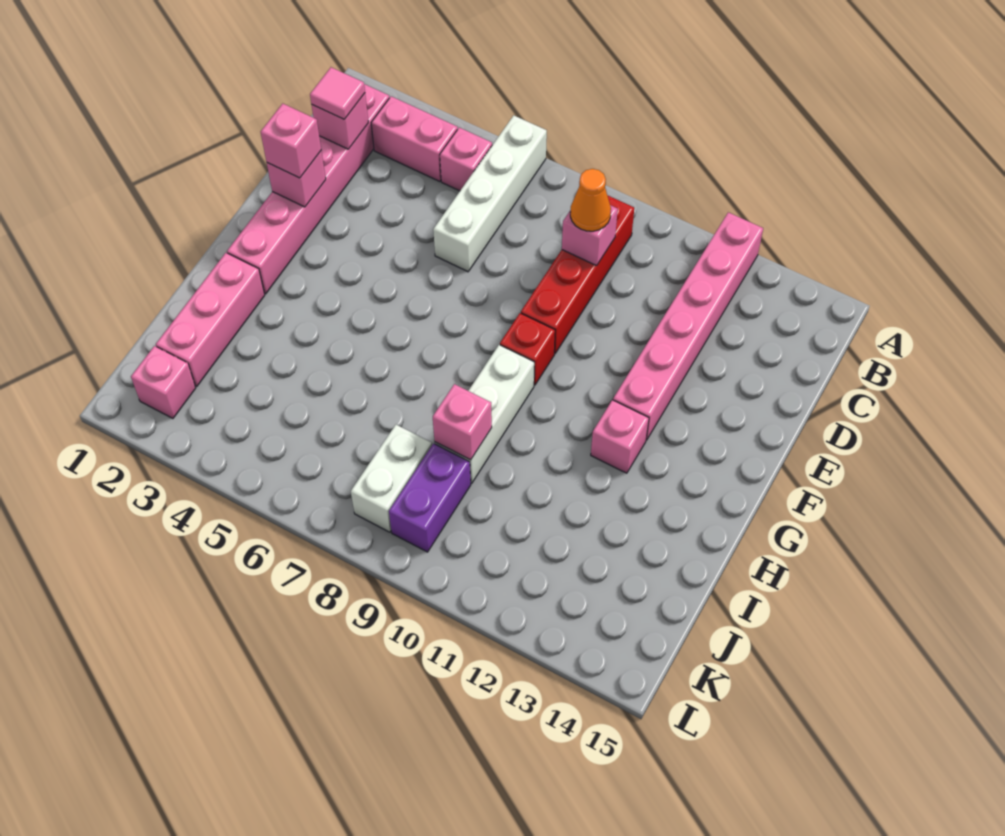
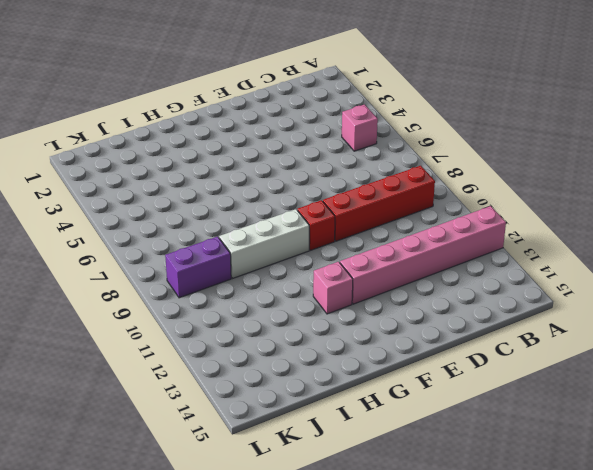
none -> white brick A6:D6 level 1
none -> pink brick B2:G2 level 1
none -> pink brick B3:B4 level 1

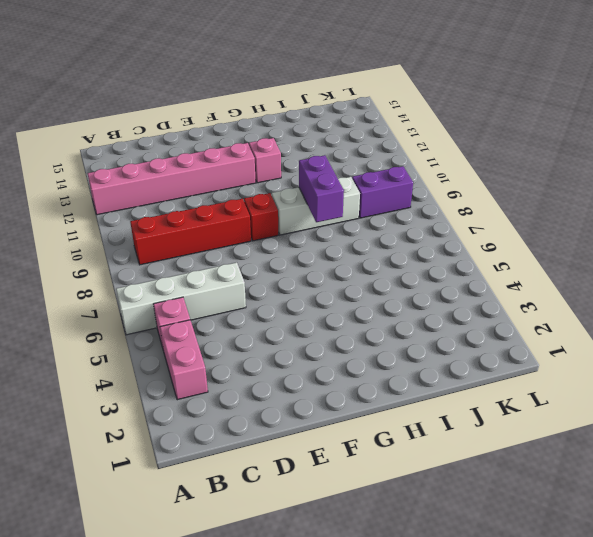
purple brick H8:H9 level 2 -> none
none -> pink brick B2:G2 level 1
none -> pink brick H2:J2 level 1
none -> white brick J8:K8 level 1

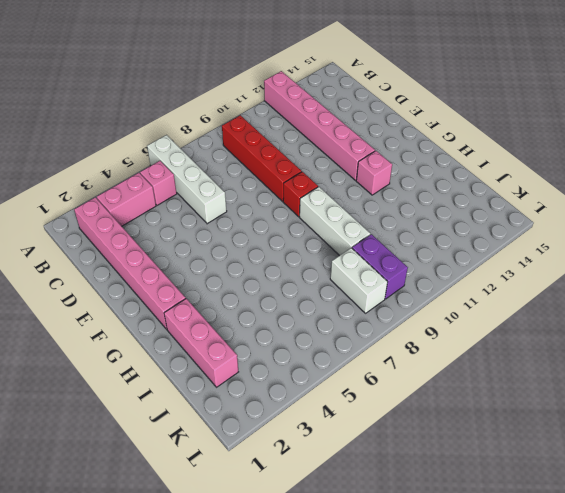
none -> pink brick K2 level 1
none -> pink brick C2 level 2
none -> pink brick C9 level 2

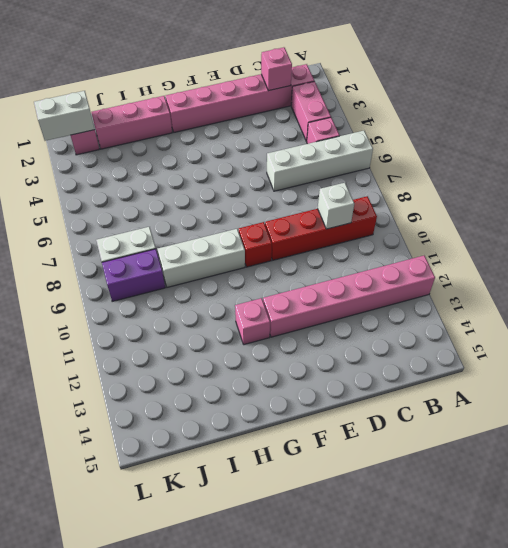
white brick C9 level 2 -> pink brick C9 level 2
white brick K2:L2 level 2 -> none
none -> pink brick E2 level 2
none -> pink brick I9 level 2
none -> pink tile C2 level 3

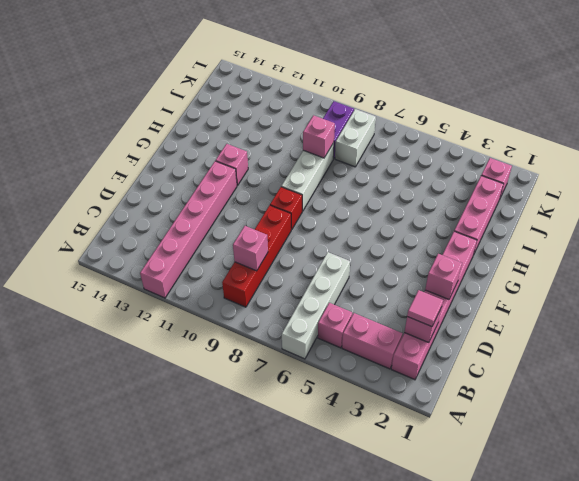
none -> orange cone C9 level 3
none -> pink brick E2 level 3

